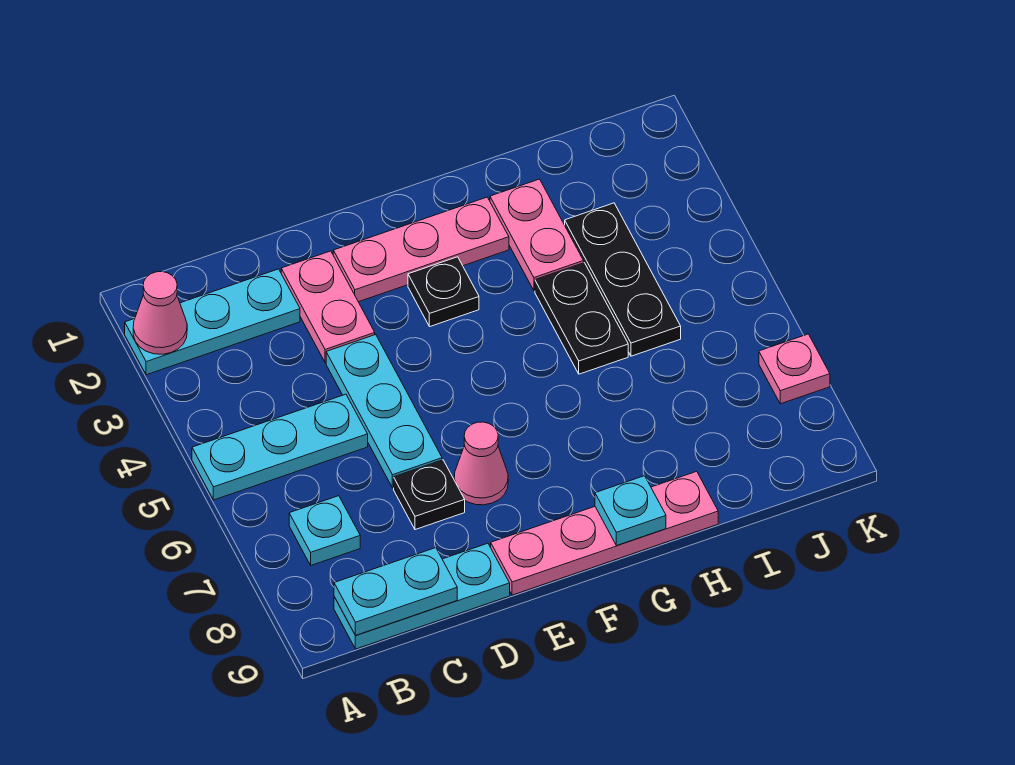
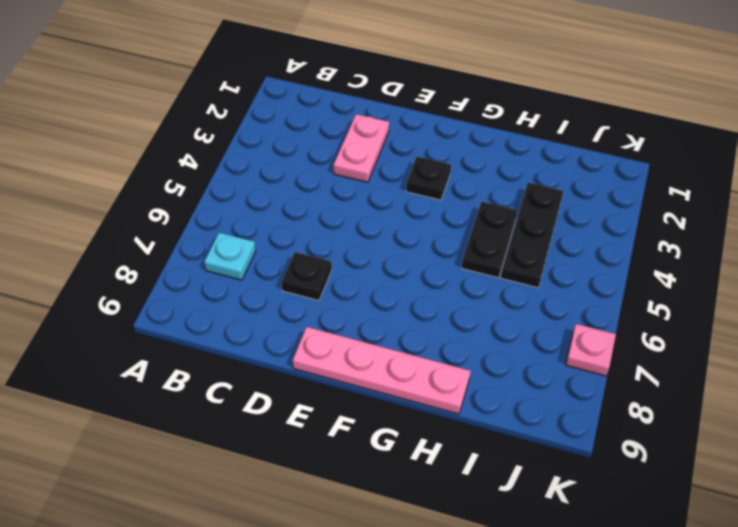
none -> cyan plate A2:C2 level 1
none -> cyan plate A5:C5 level 1
none -> cyan plate B9:D9 level 1

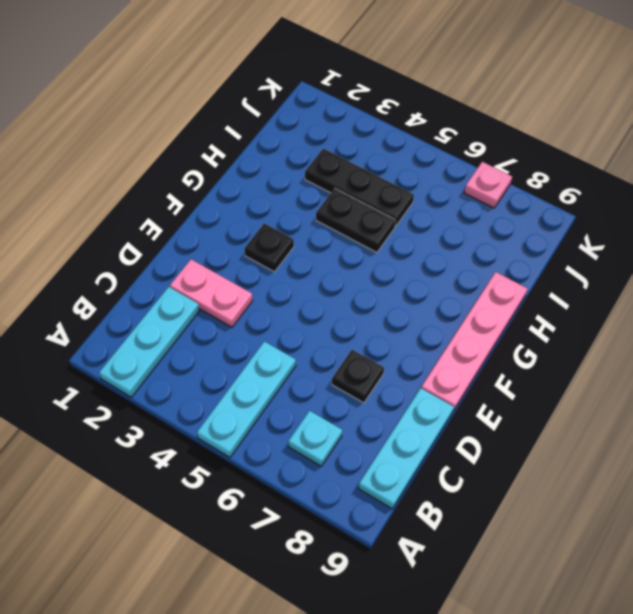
none -> cyan plate D4:D6 level 1
none -> pink plate E2:G2 level 1
none -> pink cone E7 level 1

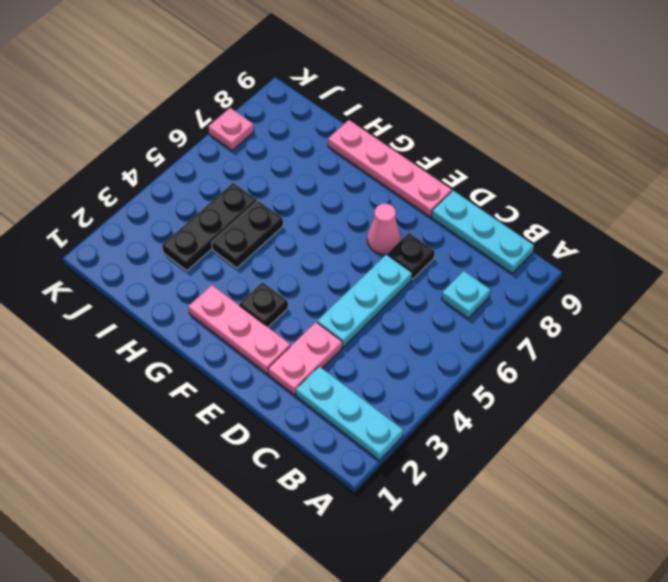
none -> cyan plate A5:C5 level 1
none -> pink plate H2:H3 level 1
none -> pink cone A2 level 2

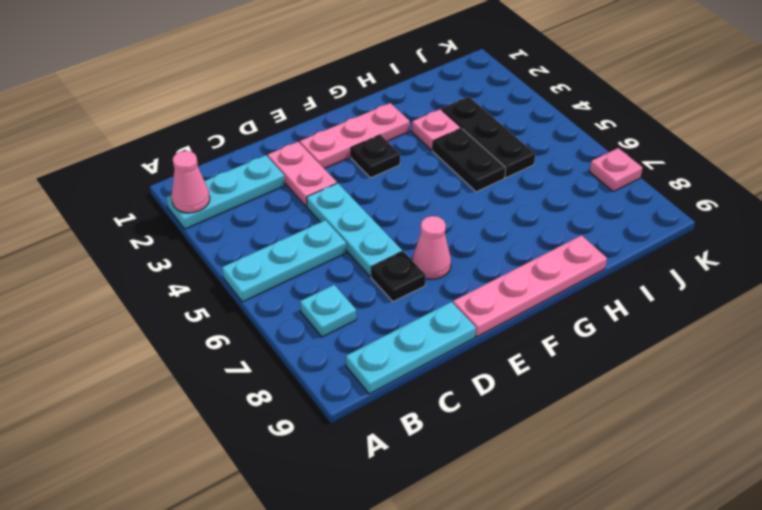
pink plate H3 level 1 -> pink plate H2:H3 level 1
none -> cyan plate B9:C9 level 2
none -> cyan plate G9 level 2

